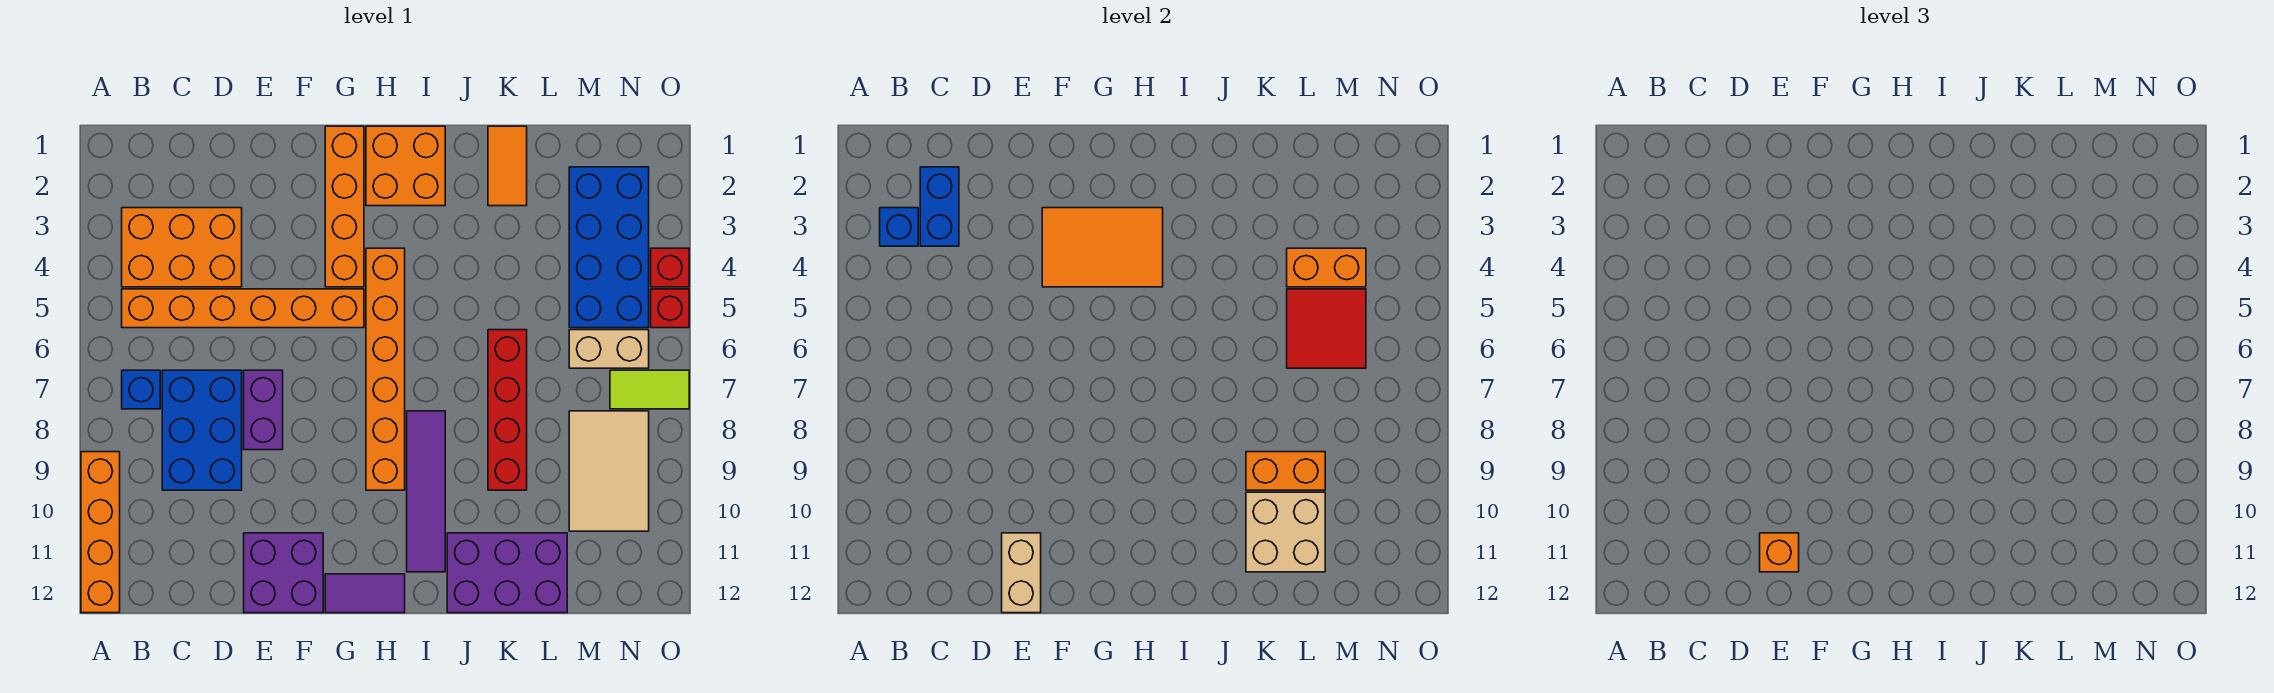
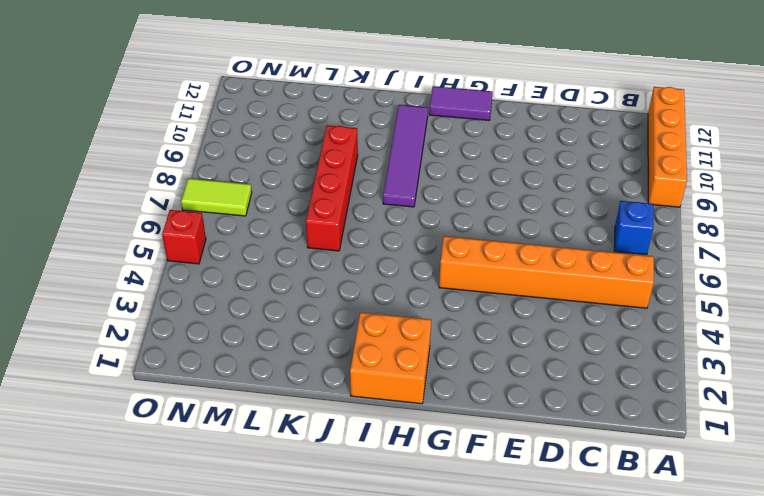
none -> orange brick B3:D4 level 1
none -> blue brick C7:D9 level 1
none -> purple brick E7:E8 level 1
none -> purple brick E11:F12 level 1

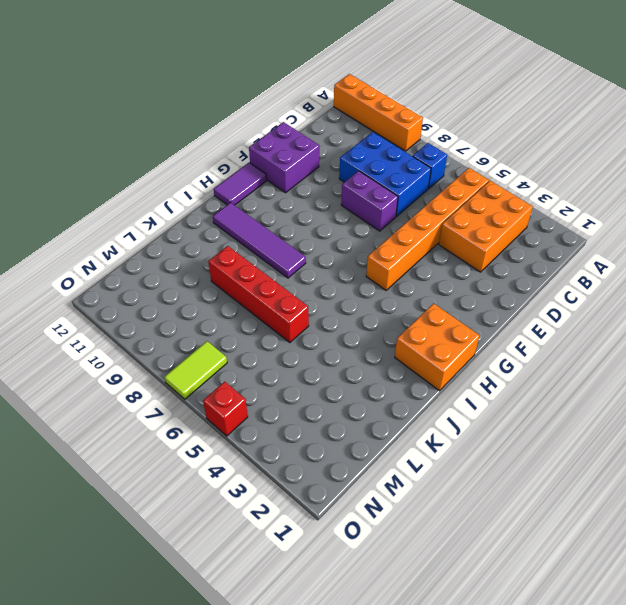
none -> orange brick G1:G4 level 1
none -> orange brick H4:H9 level 1
none -> purple brick J11:L12 level 1
none -> orange tile K1:K2 level 1

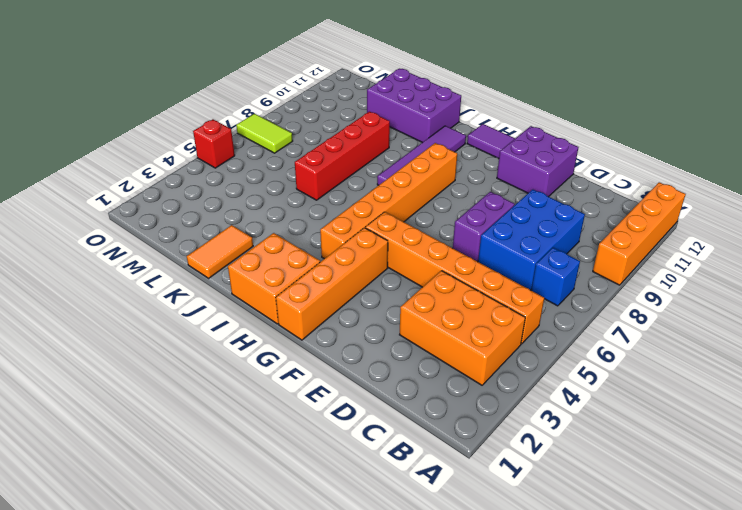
none -> blue brick M2:N5 level 1
none -> tan brick M6:N6 level 1
none -> tan tile M8:N10 level 1
none -> red brick O4 level 1

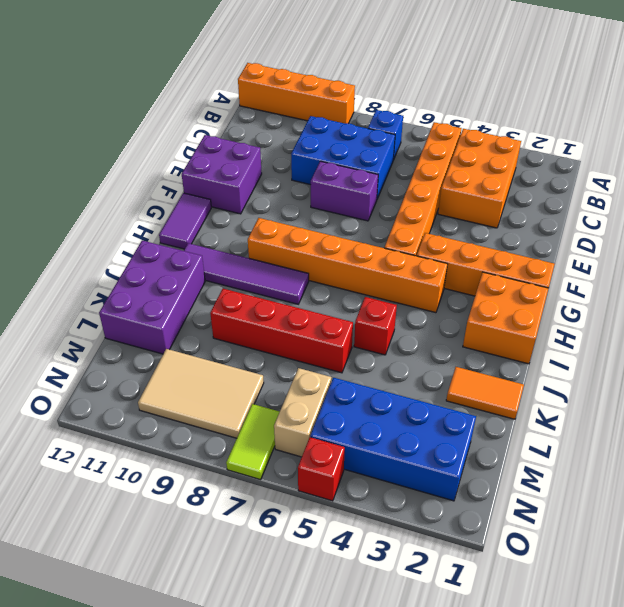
red brick J5 level 1 -> red brick O4 level 1
none -> blue brick B3 level 2
none -> blue brick C2:C3 level 2
none -> tan brick E11:E12 level 2
none -> orange tile F3:H4 level 2

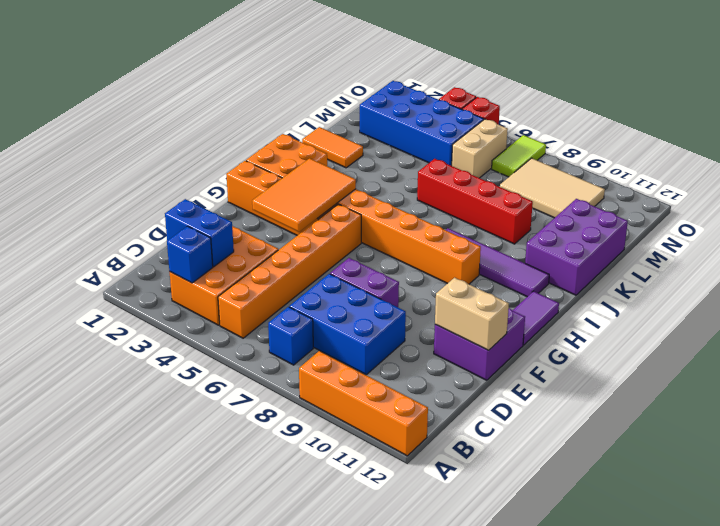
none -> orange brick K9:L9 level 2
none -> tan brick K10:L11 level 2
none -> orange brick L4:M4 level 2
none -> red tile L5:M6 level 2

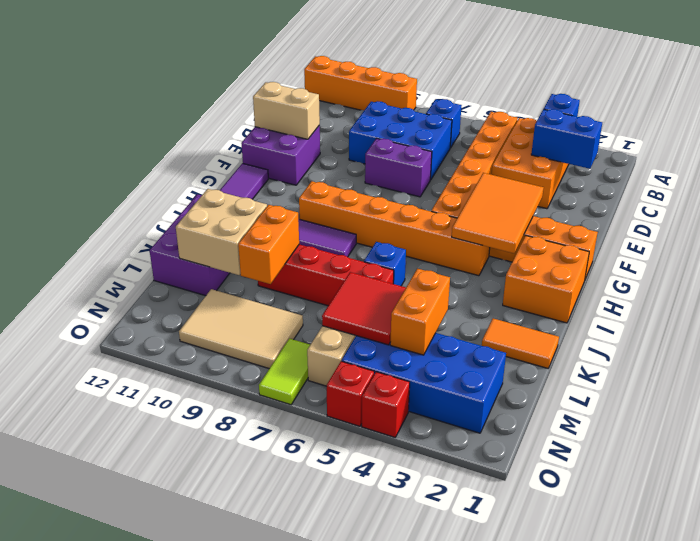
blue brick J6 level 1 -> none
none -> orange brick E11 level 3

